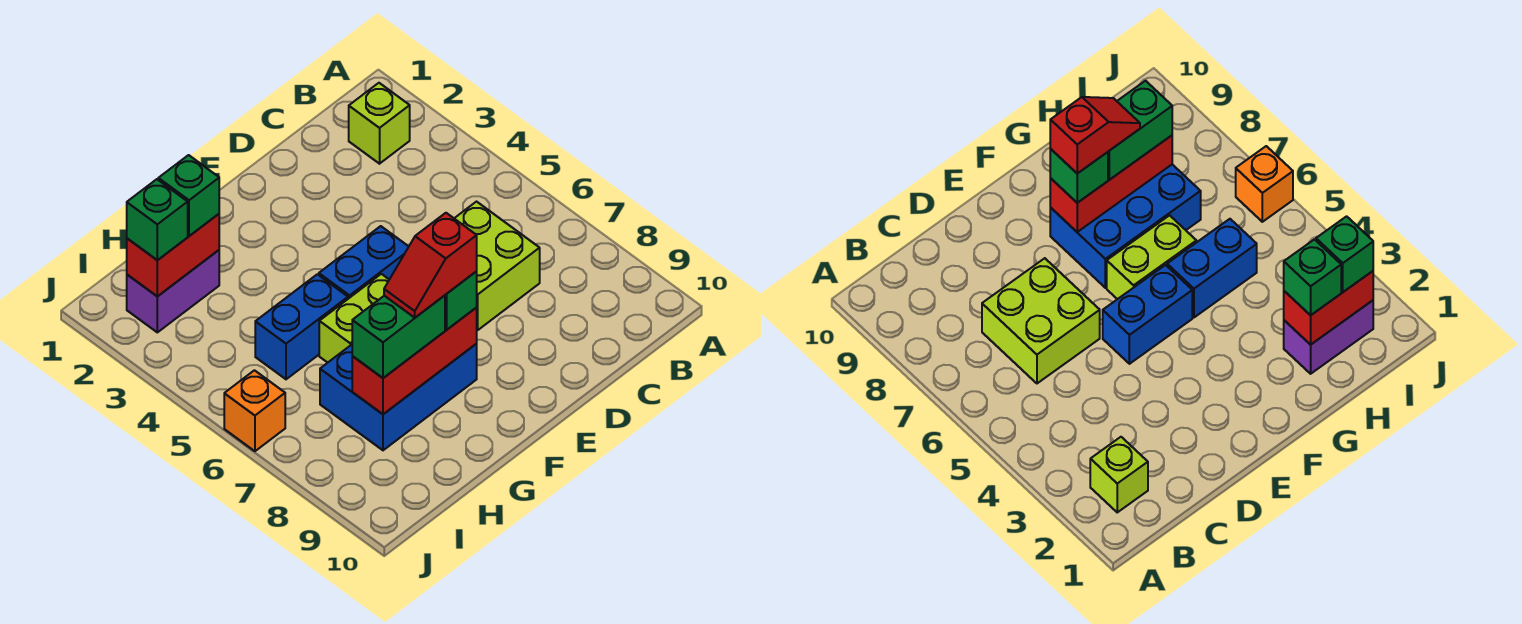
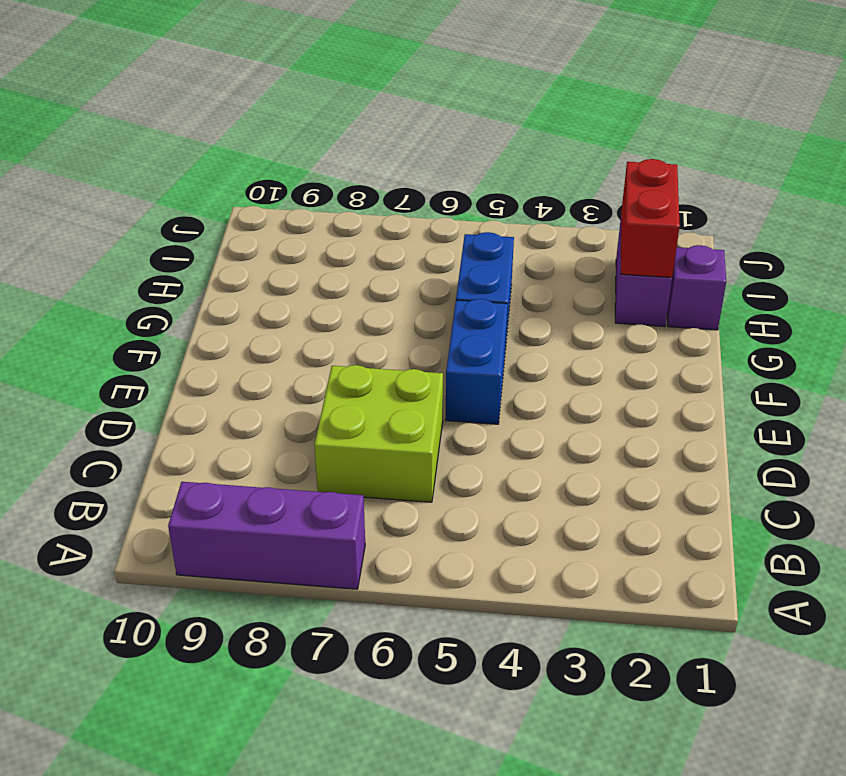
purple brick A7:A9 level 1 -> none
purple brick H1 level 1 -> none
none -> lime brick B2 level 1
none -> lime brick F6:G6 level 1
none -> blue brick F7:H8 level 1

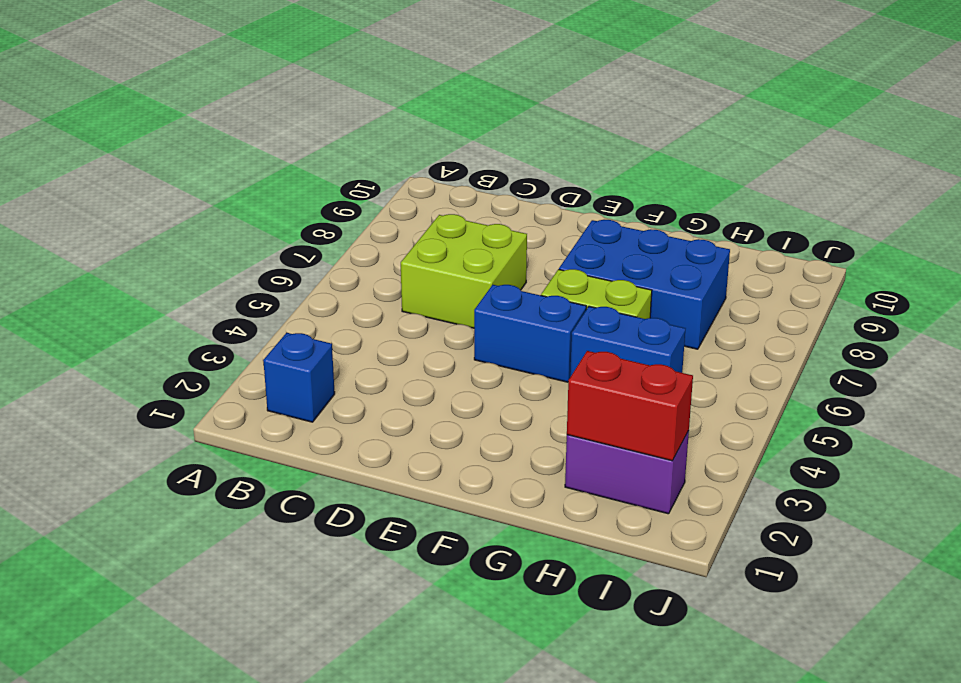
blue brick B2 level 1 -> lime brick B2 level 1
none -> orange brick J6 level 1
none -> red brick F8:H8 level 2
none -> green brick F8 level 3

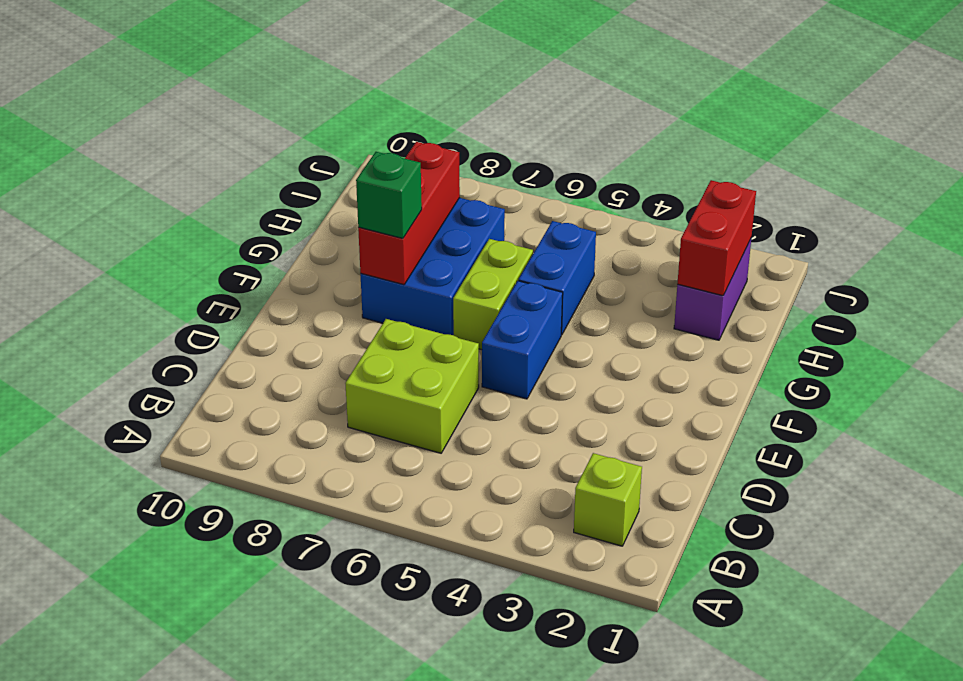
none -> orange brick J6 level 1
none -> green brick G8:H8 level 3
none -> green brick H2 level 3

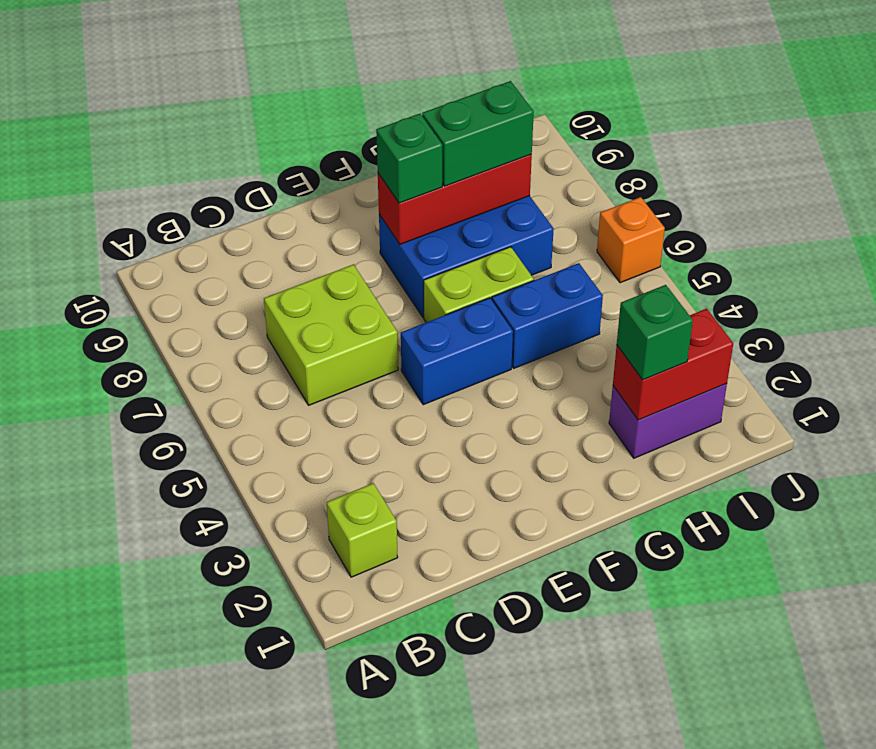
none -> green brick I2 level 3
none -> red slope F8:G8 level 4 top F

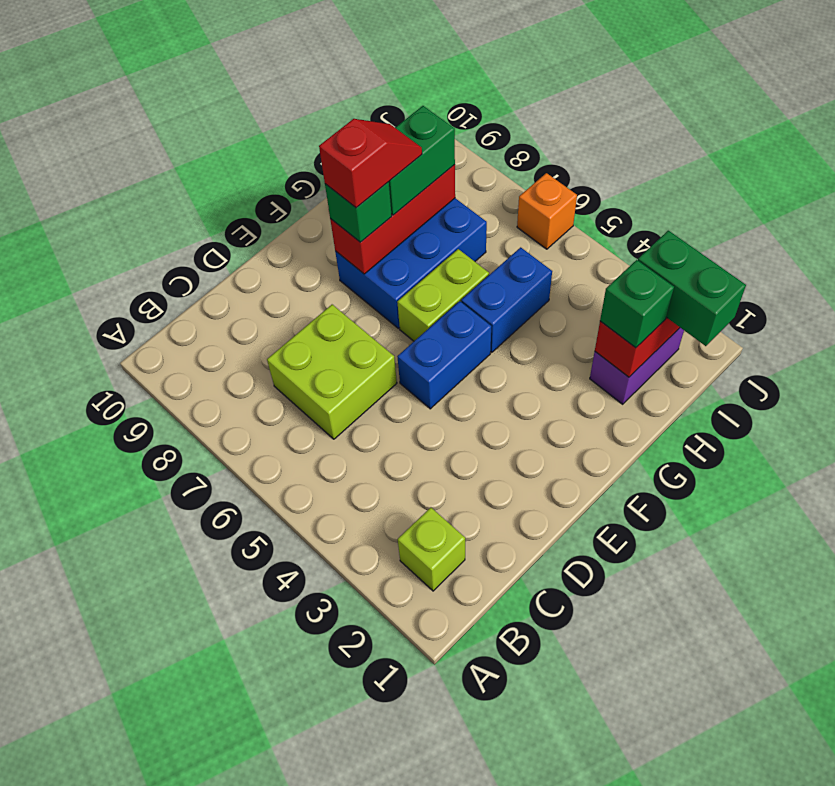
green brick I1:I2 level 3 -> green brick I2 level 3

